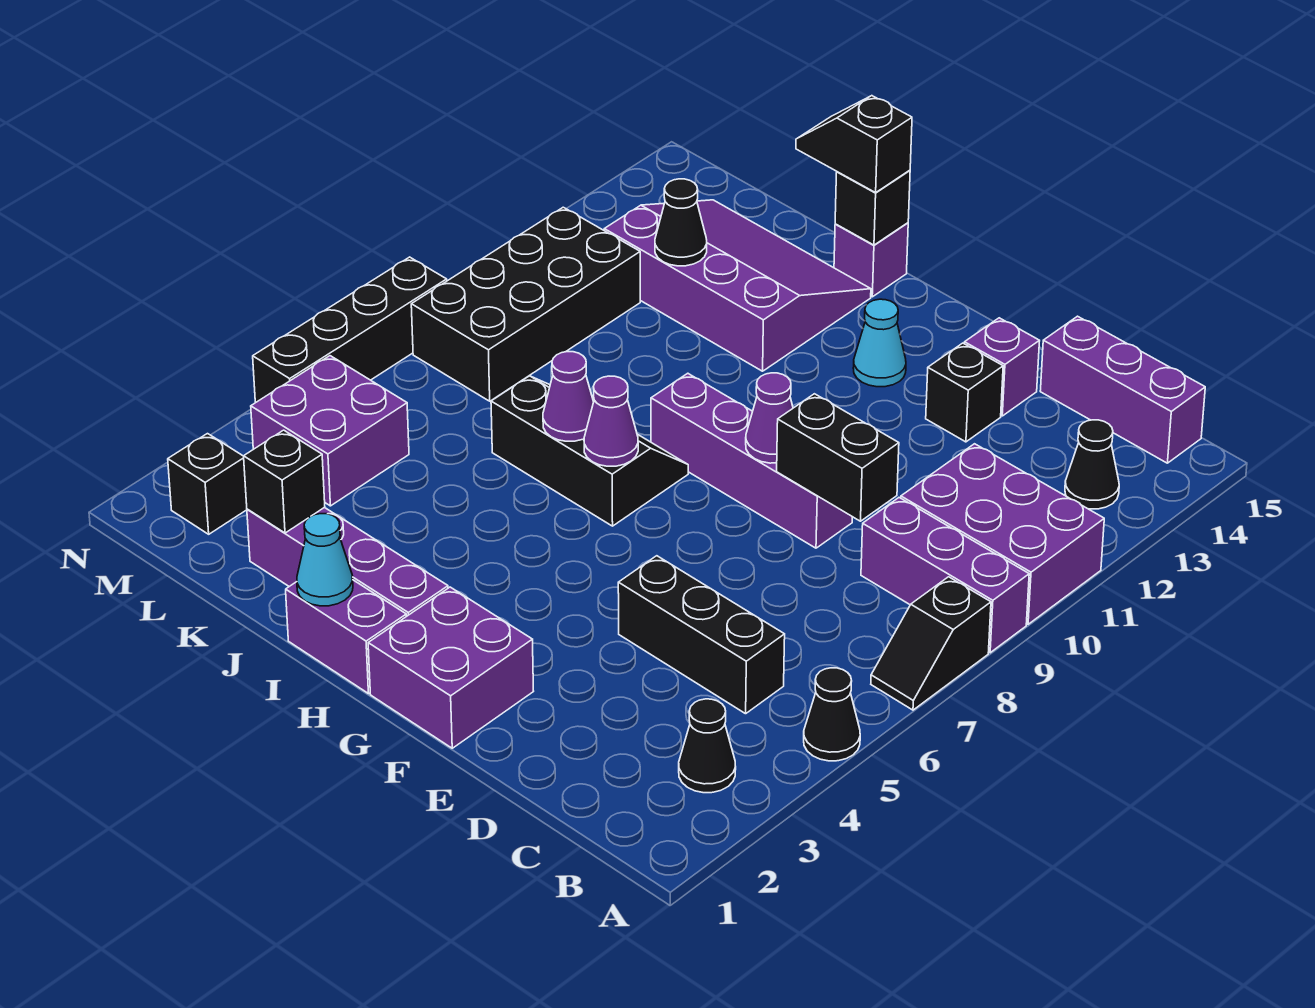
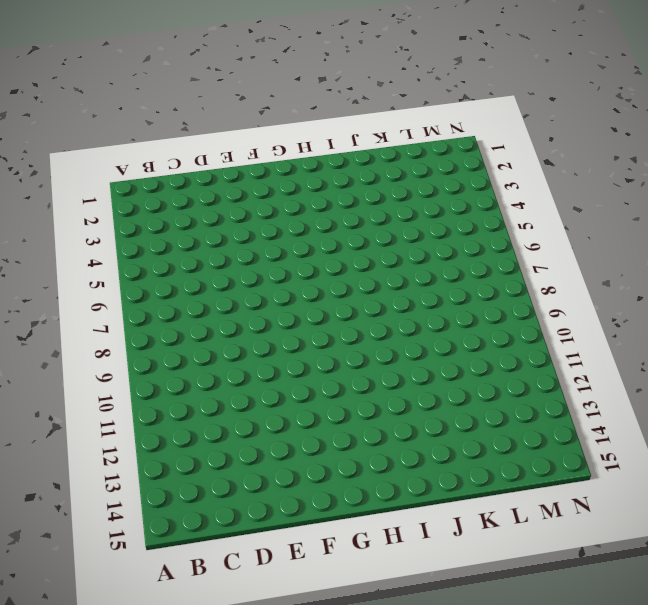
none -> black cone A5 level 1
none -> black slope A7:A8 level 1 top 8
none -> purple brick A9:C9 level 1
none -> purple brick A10:C11 level 1

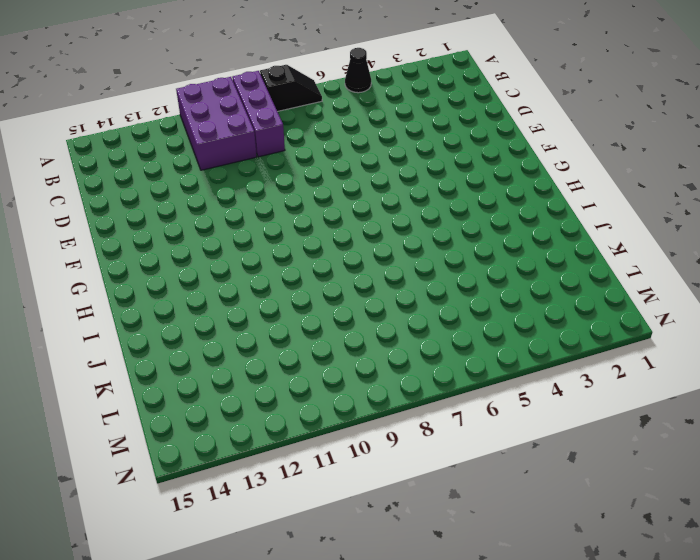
none -> black cone B3 level 1
none -> black cone B13 level 1
none -> purple brick B15:D15 level 1
none -> black brick C5:E5 level 1

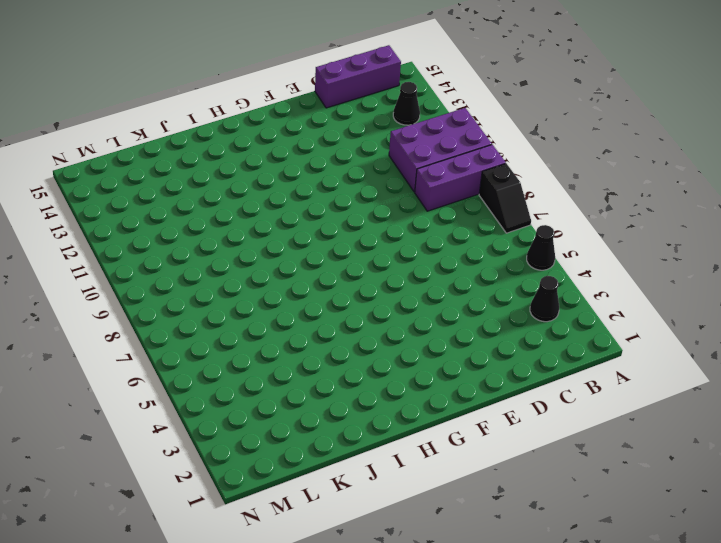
none -> black brick C5:E5 level 1
none -> purple brick E9:H9 level 1
none -> black brick E13 level 1
none -> purple brick E14 level 1

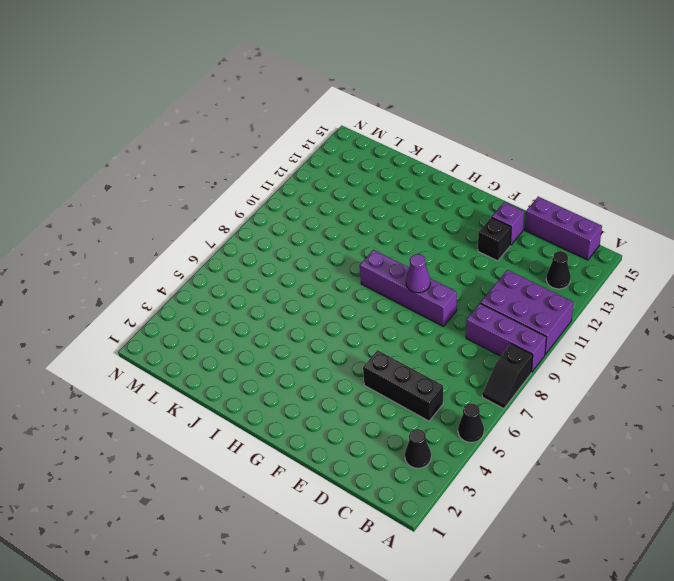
none -> purple brick F1:G2 level 1
none -> cyan cone G13 level 1
none -> purple brick H1:I1 level 1
none -> purple brick H2:K2 level 1

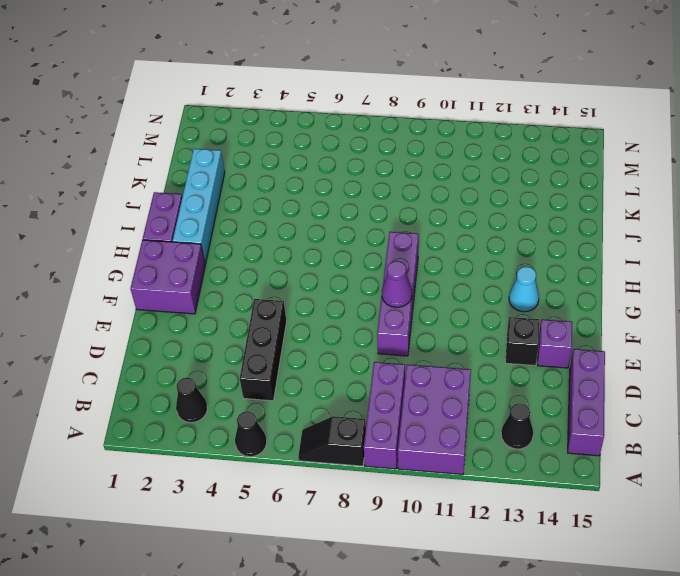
cyan brick H2:K2 level 1 -> purple brick H2:K2 level 1
none -> black slope H7:J8 level 1 top 7
none -> purple slope I12:L14 level 1 top 12
none -> purple brick I15 level 1
none -> purple brick L4:M5 level 1

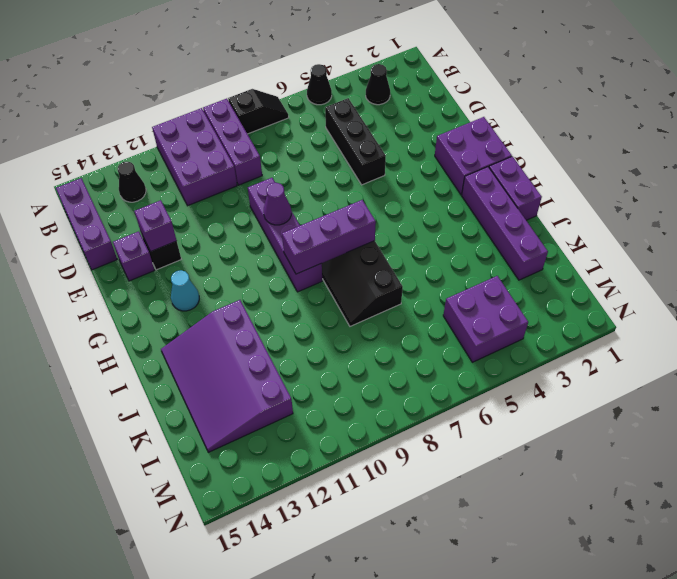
purple brick E13 level 2 -> purple brick I15 level 1
purple brick H7:H9 level 2 -> purple cone H7 level 2
none -> black brick L8:M11 level 1
none -> black brick M2 level 1
none -> black brick N5:N8 level 1
none -> black brick D9:E9 level 2

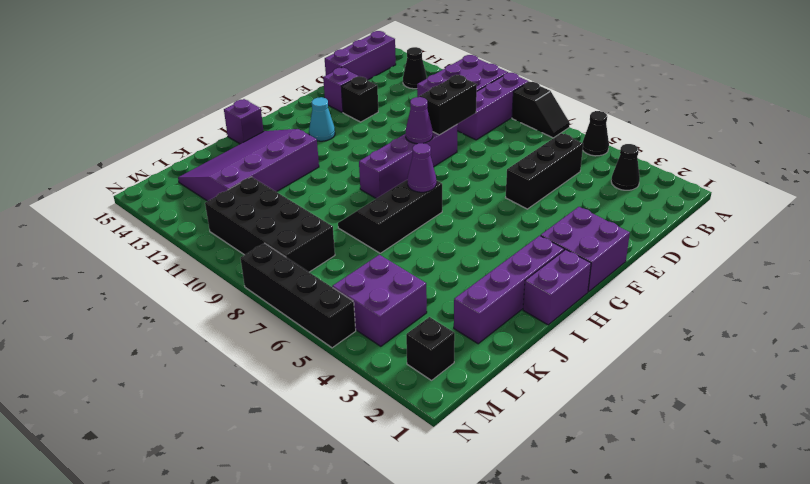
none -> cyan cone I1 level 2
none -> purple cone I7 level 2
none -> black brick I15 level 2
none -> black brick K2 level 2

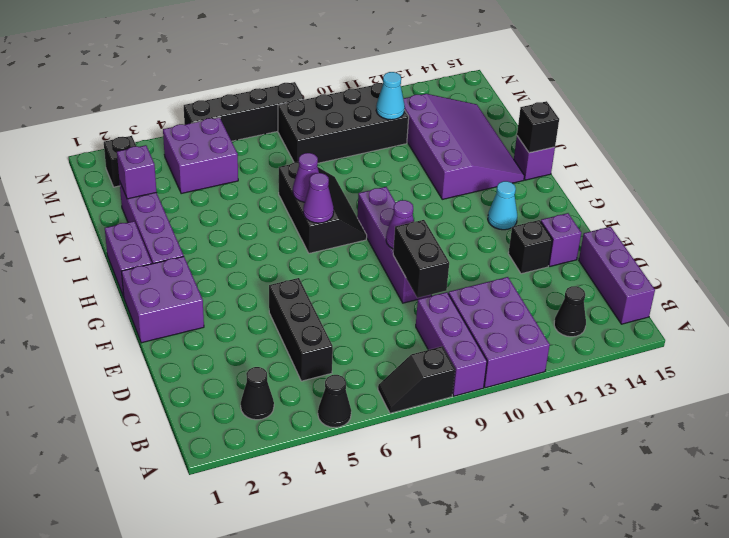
purple brick K2 level 2 -> black brick K2 level 2
cyan cone L11 level 2 -> cyan cone I1 level 2
none -> black cone K12 level 2
none -> black slope I15:J15 level 3 top I

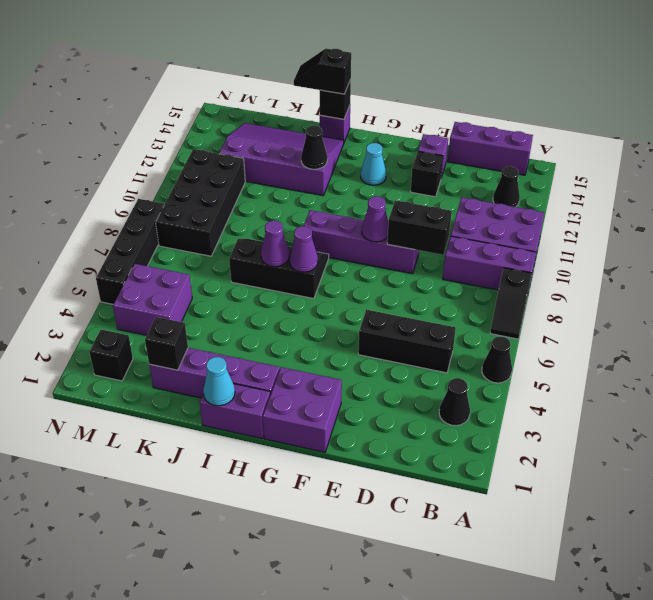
black cone I12 level 2 -> black cone K12 level 2

